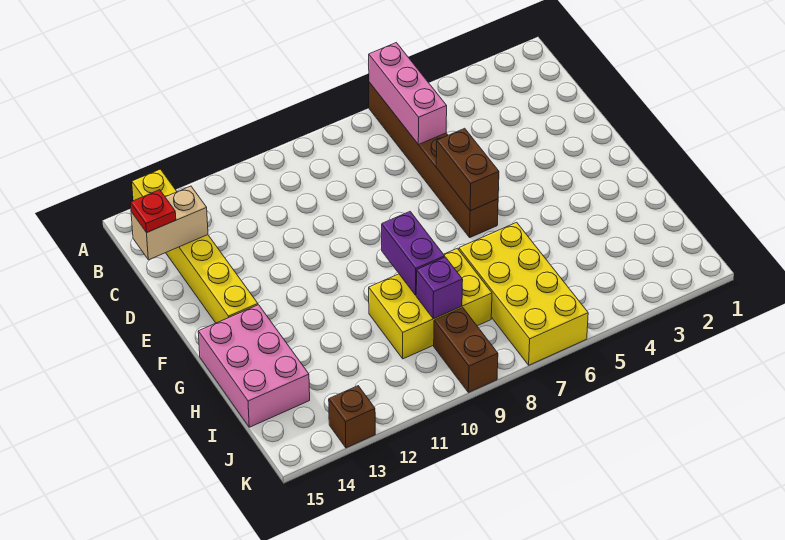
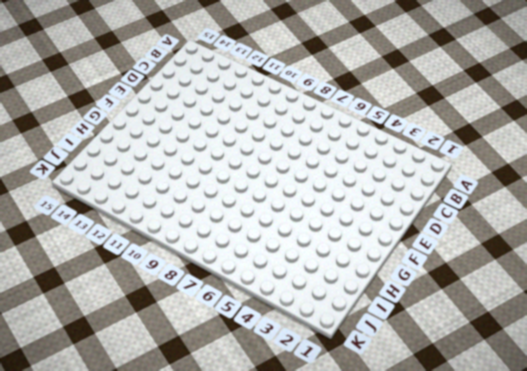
none -> brown brick A6:F6 level 1
none -> yellow brick A14:F14 level 1
none -> pink brick G14:I15 level 1

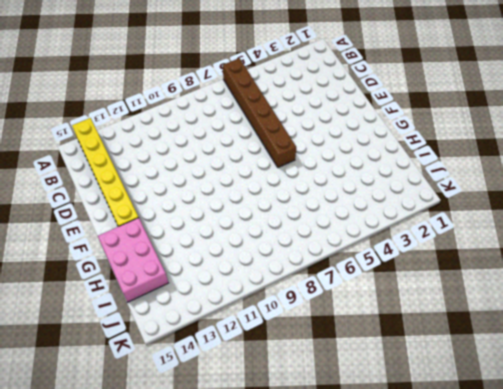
none -> yellow brick H6:K7 level 1
none -> yellow brick H8:I10 level 1
none -> brown brick J9:K9 level 1

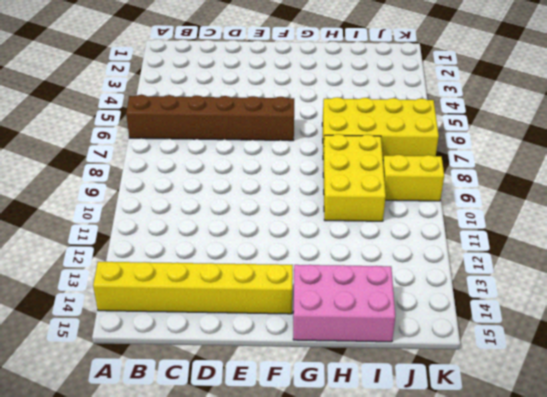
yellow brick J9:K9 level 1 -> brown brick J9:K9 level 1
none -> brown brick K13 level 1
none -> pink brick A6:C6 level 2
none -> tan brick C14:C15 level 2

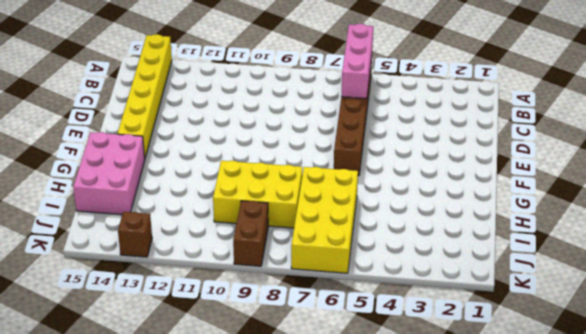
none -> tan brick C14:C15 level 2
none -> brown brick E6:F6 level 2
none -> purple brick G9:H9 level 2

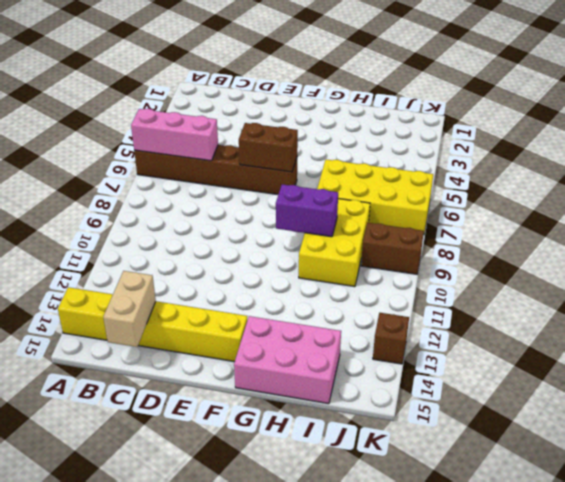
none -> purple brick I9 level 2
none -> red plate C15 level 3

